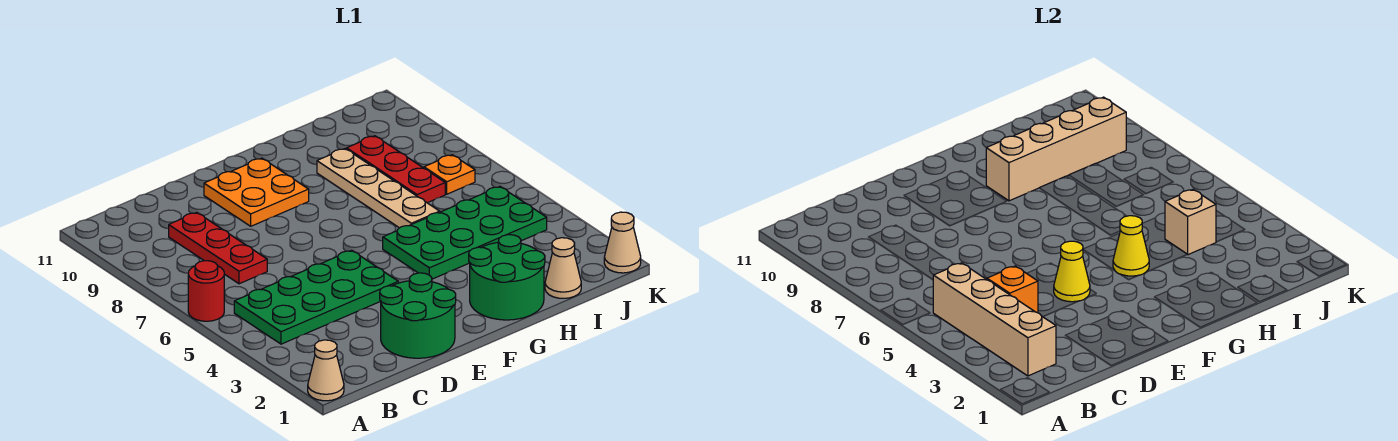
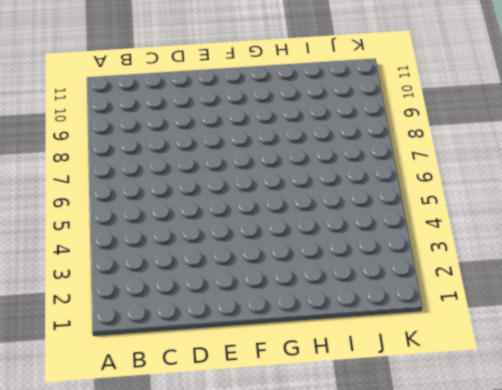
none -> tan cone A1 level 1
none -> red round brick A6 level 1
none -> green plate B4:E5 level 1

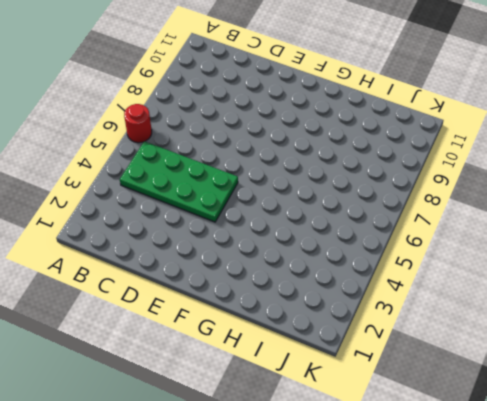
none -> tan cone A1 level 1
none -> red plate C7:C9 level 1
none -> green round brick D1:E2 level 1

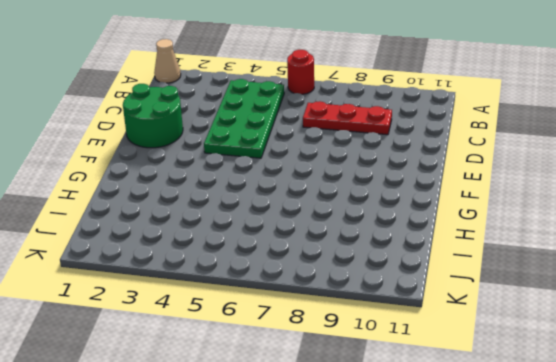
none -> orange plate E9:F10 level 1
none -> green round brick G1:H2 level 1
none -> green plate G4:J5 level 1

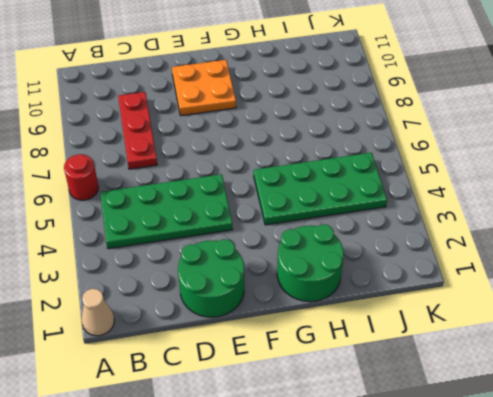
none -> tan plate H6:H9 level 1
none -> tan cone I1 level 1
none -> red plate I7:I9 level 1

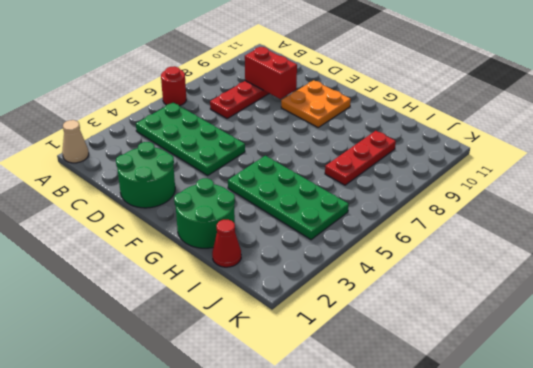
red brick C9:D9 level 2 -> none
red cone I1 level 1 -> tan cone I1 level 1
none -> tan plate H6:H9 level 1
none -> orange plate J7 level 1
none -> tan cone K1 level 1

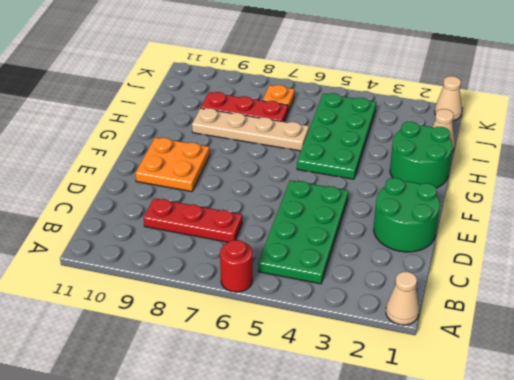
none -> tan brick B2:B5 level 2
none -> orange brick C4 level 2
none -> yellow cone E4 level 2

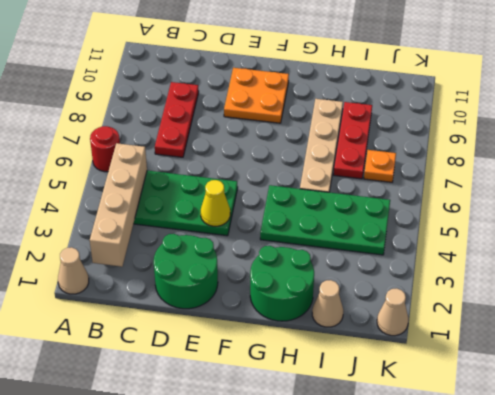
none -> orange brick C4 level 2
none -> yellow cone G4 level 2
none -> tan brick G9:J9 level 2

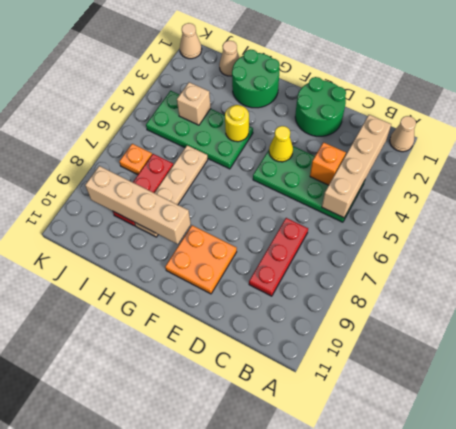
yellow round brick G4 level 2 -> yellow cone G4 level 2
none -> red round brick A6 level 1

